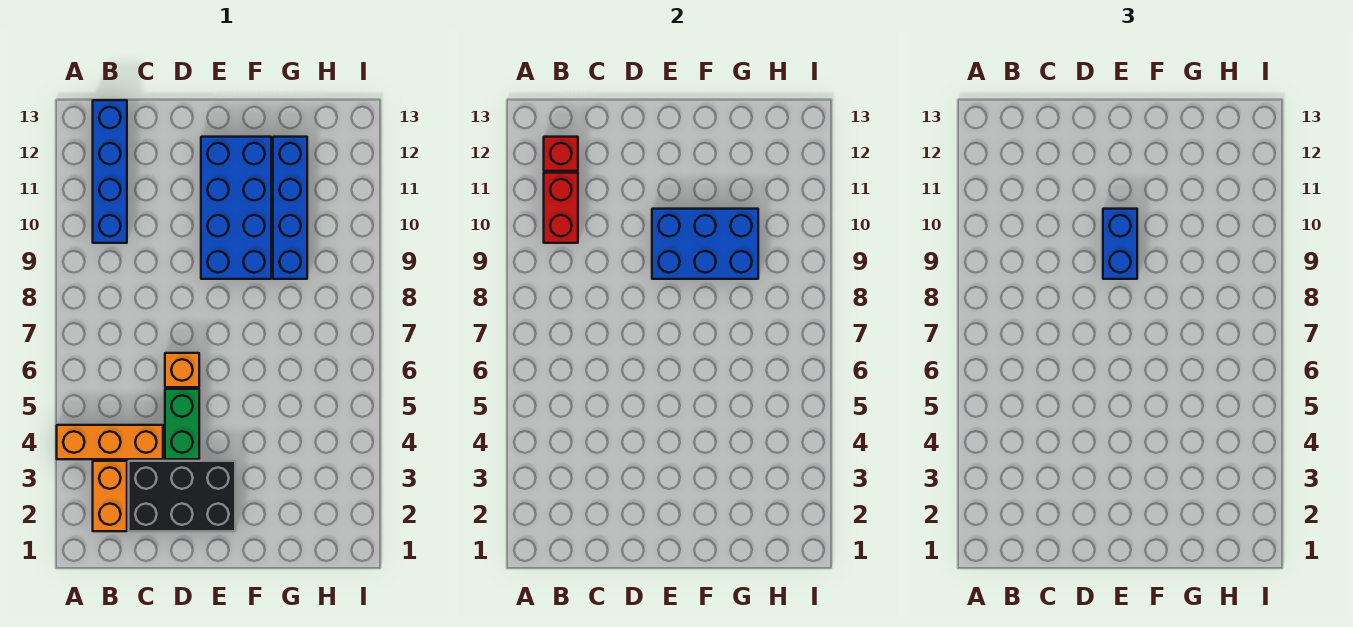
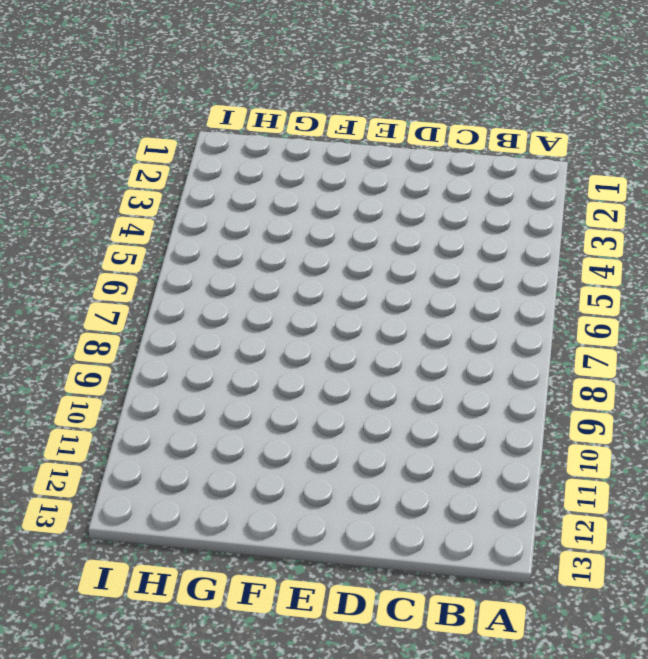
none -> orange brick A4:C4 level 1
none -> orange brick B2:B3 level 1
none -> blue brick B10:B13 level 1

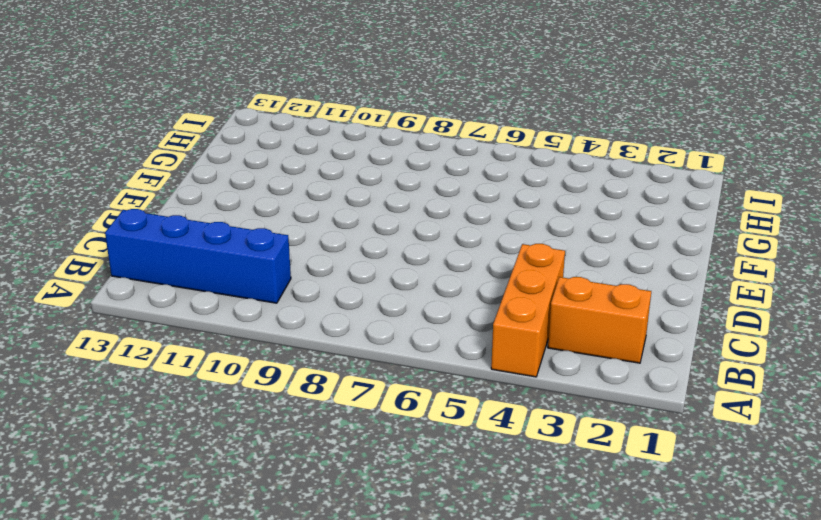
none -> black brick C2:E3 level 1
none -> green brick D4:D5 level 1
none -> orange brick D6 level 1

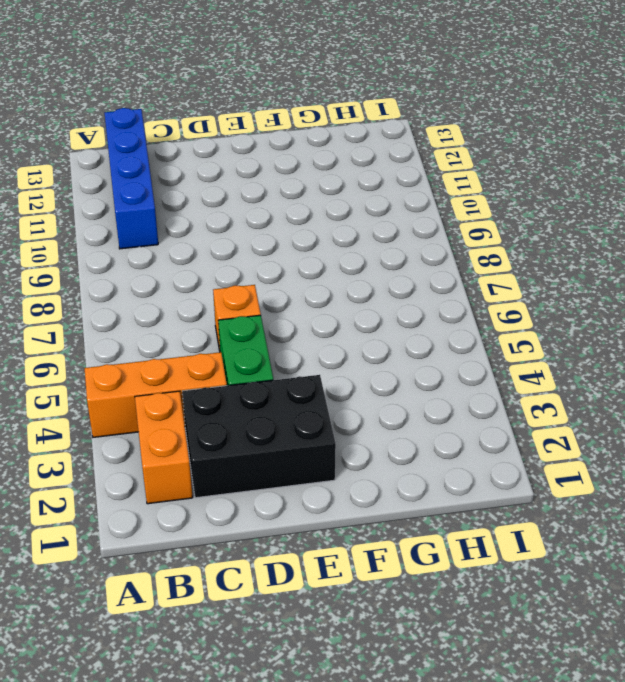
none -> blue brick E9:F12 level 1
none -> blue brick G9:G12 level 1
none -> red brick B10:B11 level 2

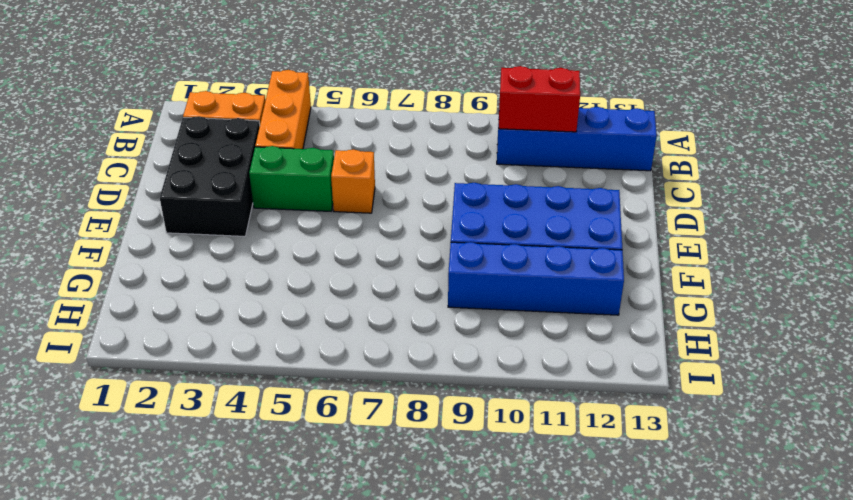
none -> red brick B12 level 2
none -> blue brick E9:G10 level 2
none -> blue brick E9:E10 level 3

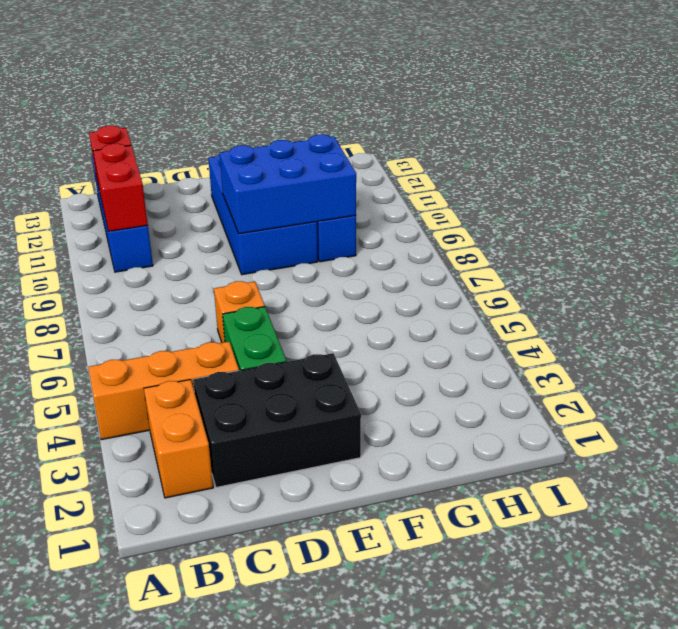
none -> blue brick E9:E10 level 3

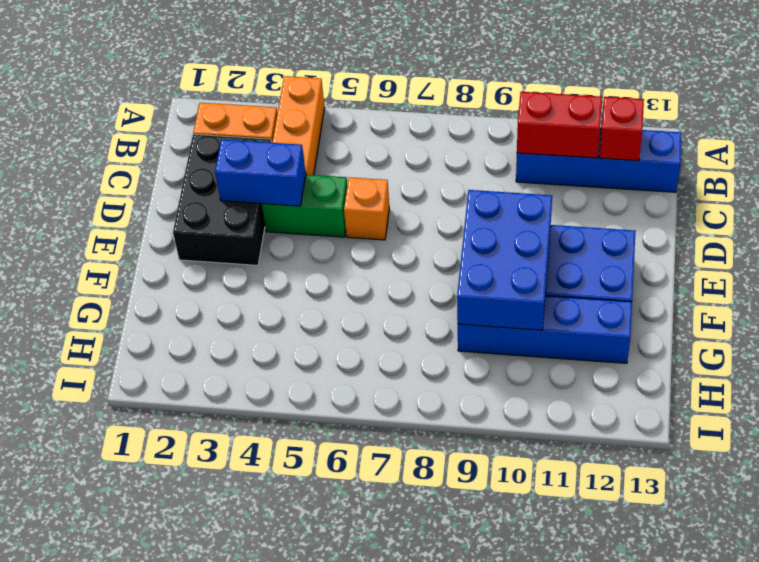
blue brick D3:D4 level 2 -> blue brick E9:E10 level 3

